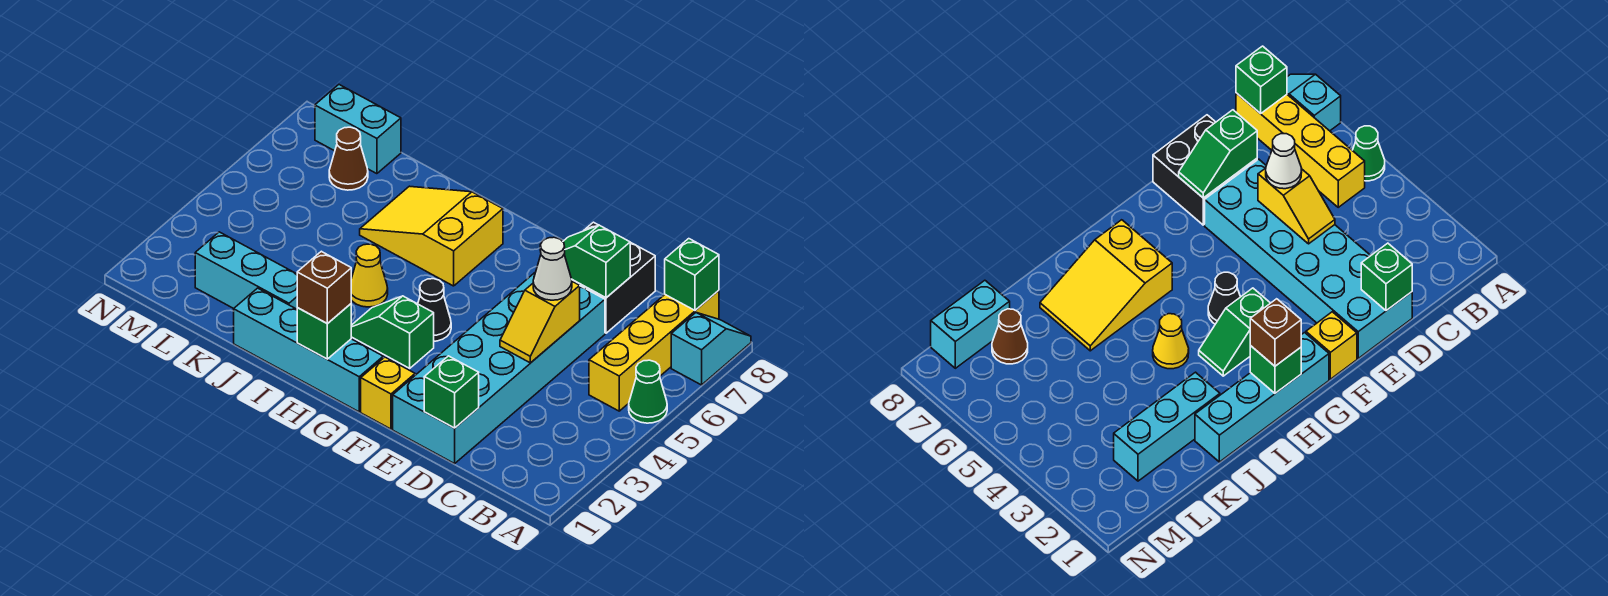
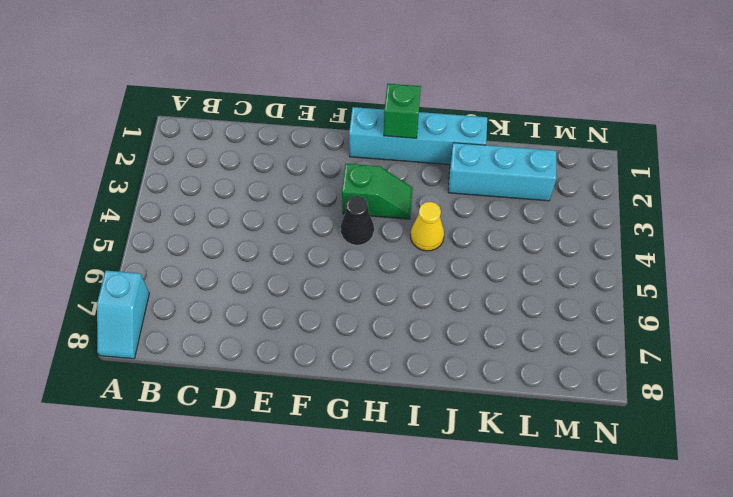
none -> green cone A5 level 1
none -> yellow brick B5:B8 level 1
none -> cyan brick D1:E6 level 1

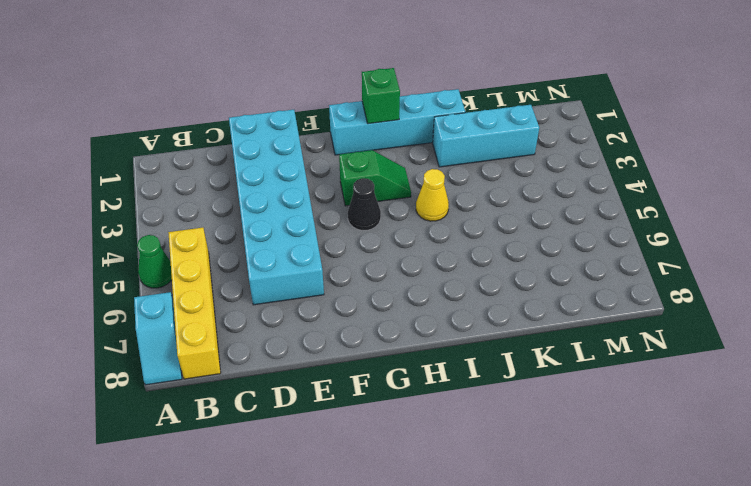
none -> black brick D7:E8 level 1
none -> yellow brick F1 level 1
none -> yellow slope H6:J7 level 1 top H

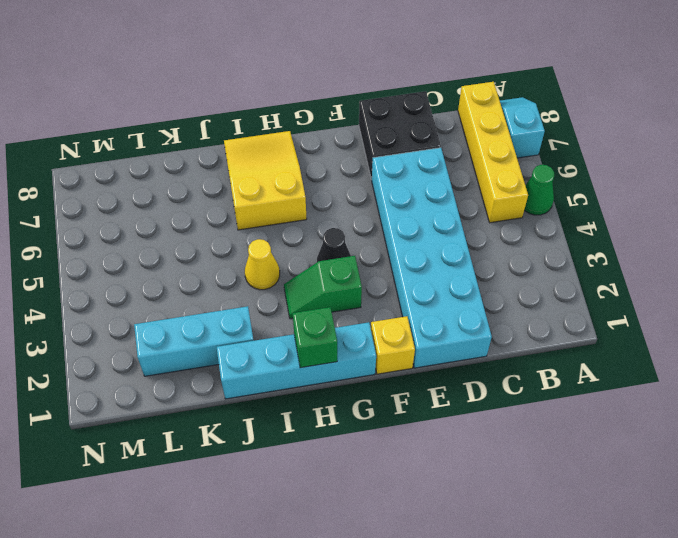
yellow slope H6:I8 level 1 top 6 -> yellow slope H6:J7 level 1 top H
none -> brown cone L7 level 1
none -> cyan brick L8:M8 level 1
none -> green brick B8 level 2

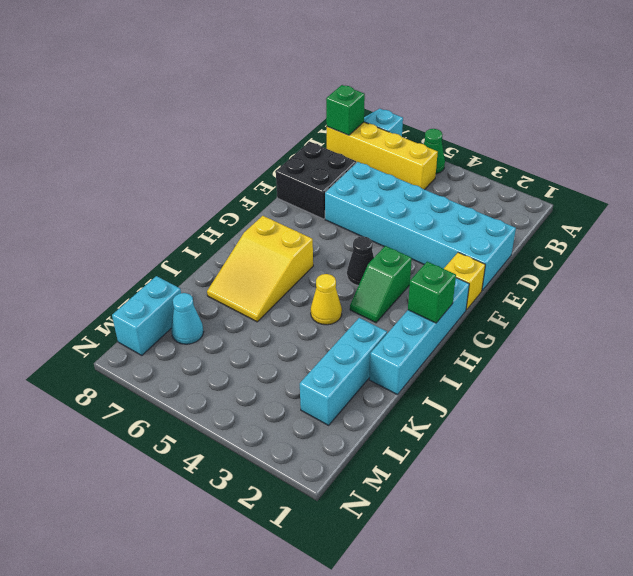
cyan cone L7 level 1 -> brown cone L7 level 1
none -> green brick D1 level 2
none -> yellow slope D4:D5 level 2 top 5
none -> green slope D7:E7 level 2 top D

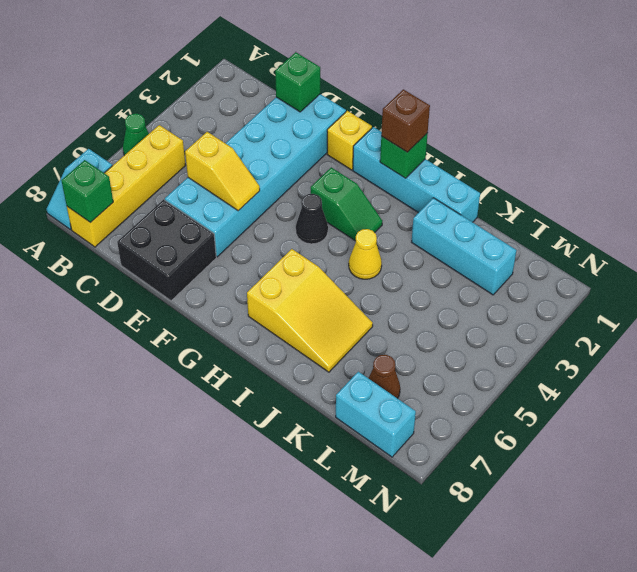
yellow slope D5:E5 level 2 top D -> yellow slope D4:D5 level 2 top 5
none -> green slope D7:E7 level 2 top D
none -> white cone D5 level 3

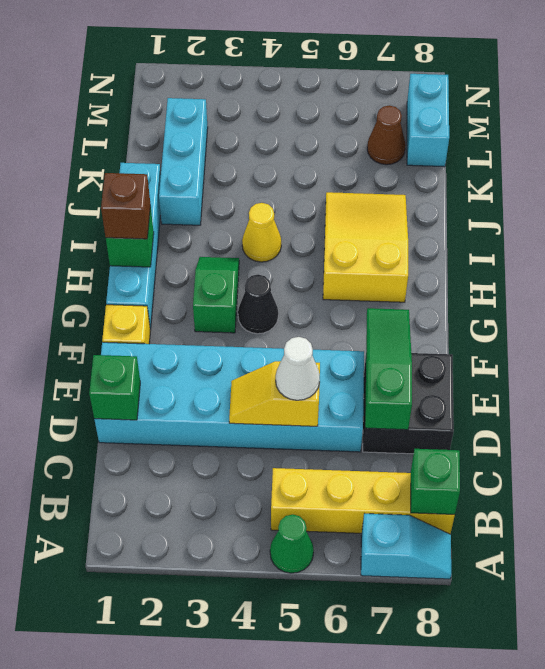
green slope D7:F7 level 2 top D -> green slope D7:E7 level 2 top D

